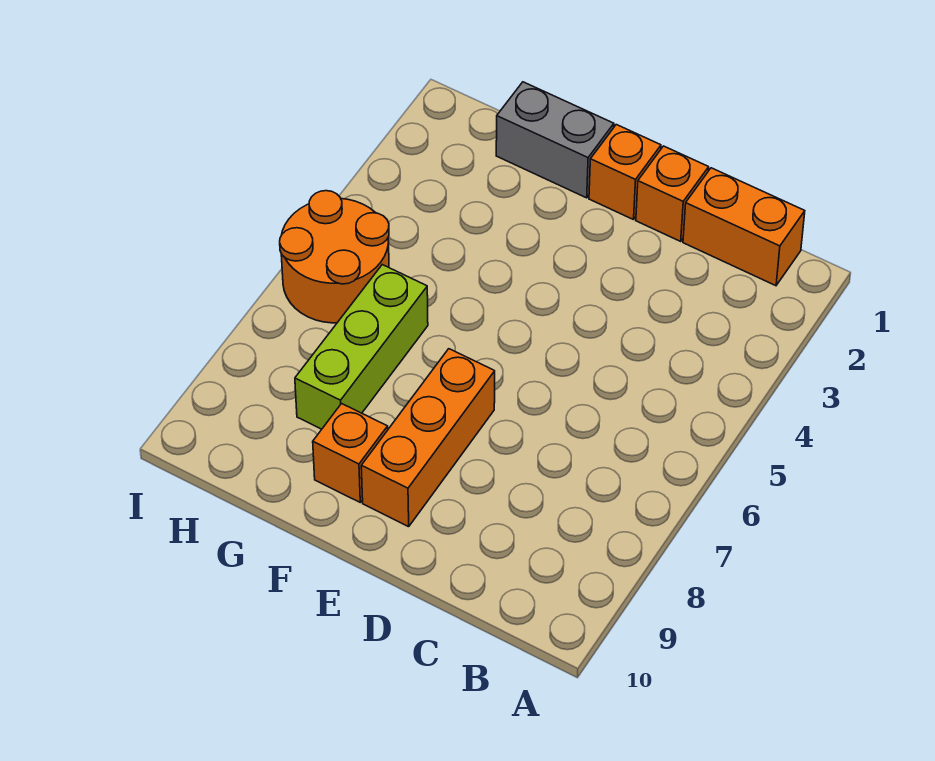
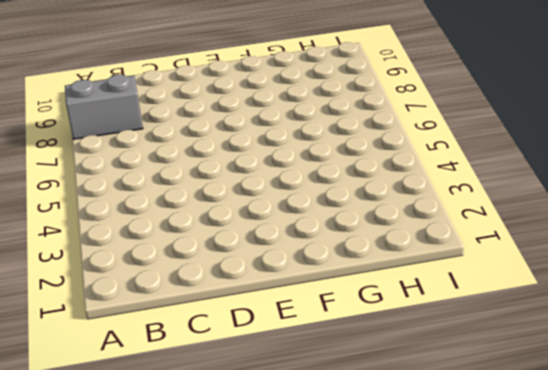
grey brick A8:B8 level 1 -> grey brick F1:G1 level 1
none -> orange brick B1:C1 level 1
none -> orange brick D1 level 1

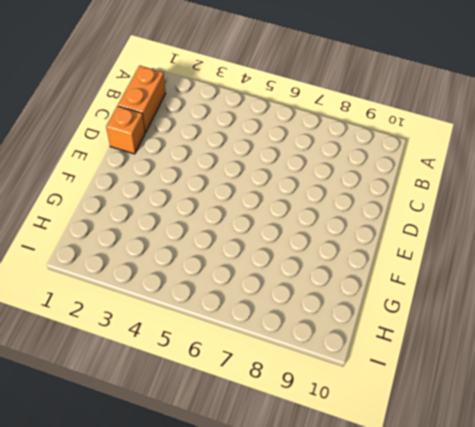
none -> orange brick E1 level 1
none -> orange brick E7:E9 level 1

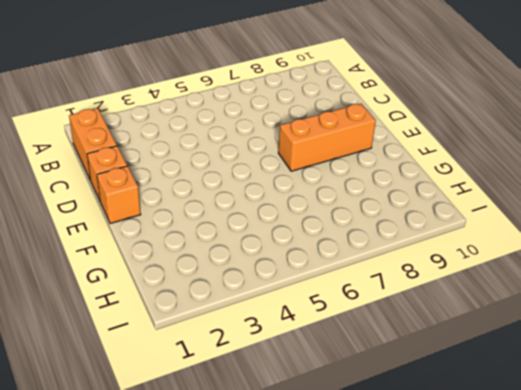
none -> grey brick F1:G1 level 1
none -> orange brick F9 level 1

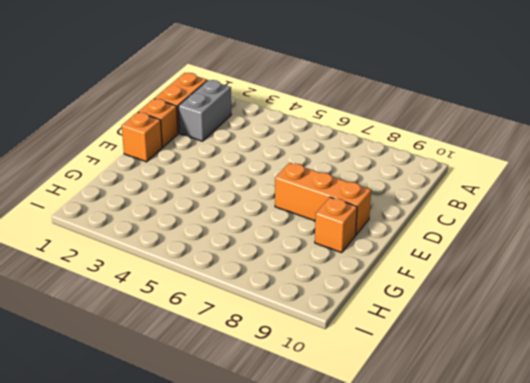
grey brick B2:C2 level 1 -> grey brick F1:G1 level 1
none -> lime brick G6:G8 level 1
none -> orange round brick H5:I6 level 1

